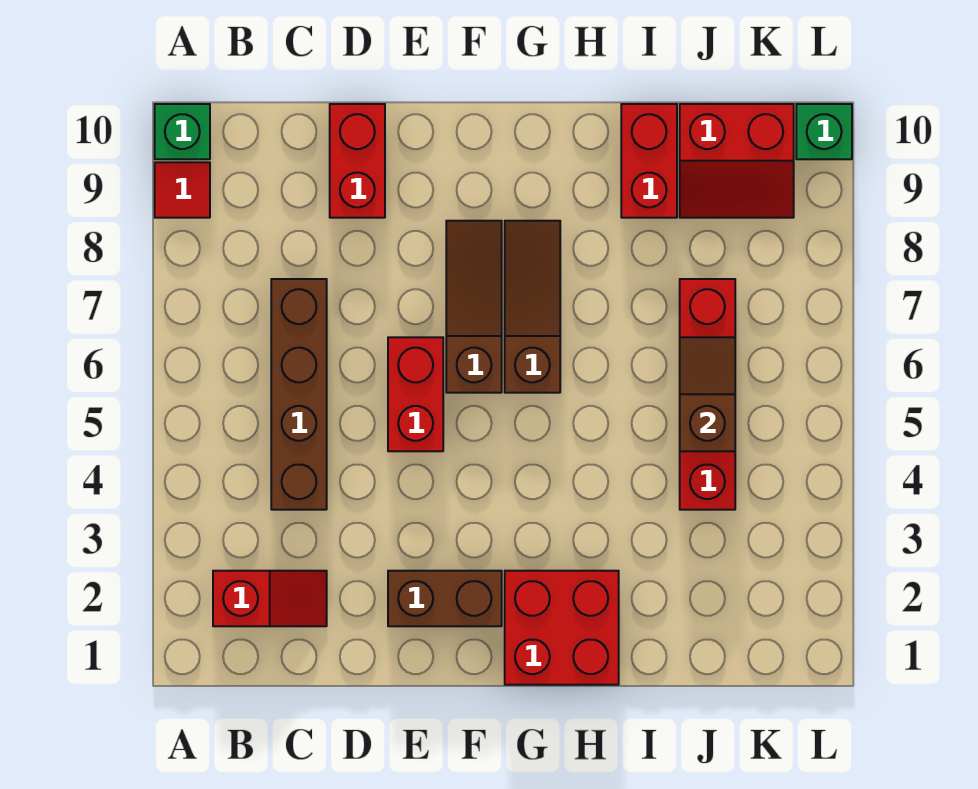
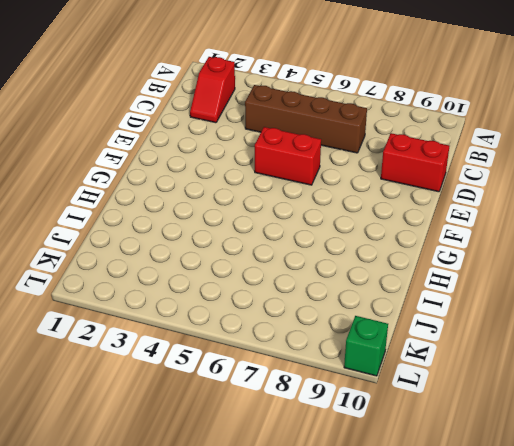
none -> red tile A9 level 1
none -> green brick A10 level 1
none -> brown brick E2:F2 level 1

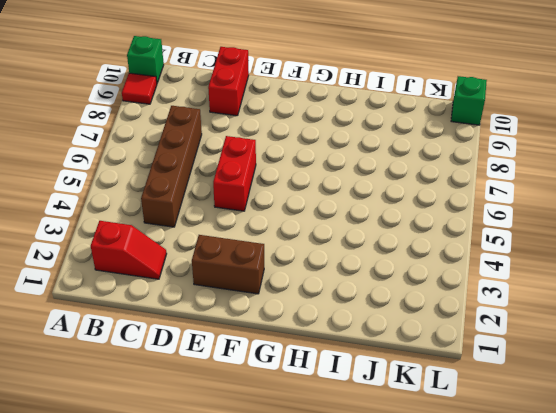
none -> brown slope F6:F8 level 1 top 6
none -> red brick G1:H2 level 1
none -> brown slope G6:G8 level 1 top 6

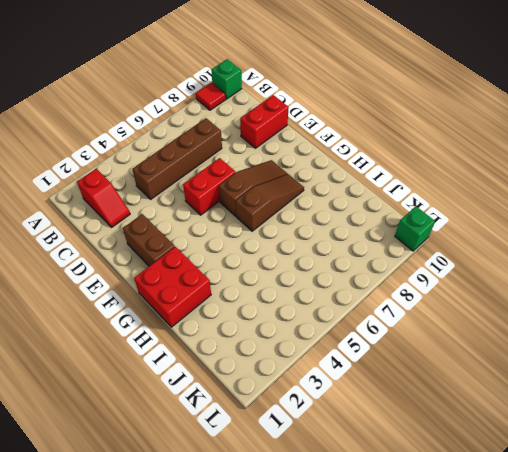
none -> red brick I9:I10 level 1
none -> red brick J4:J7 level 1
none -> red slope J9:K10 level 1 top 10

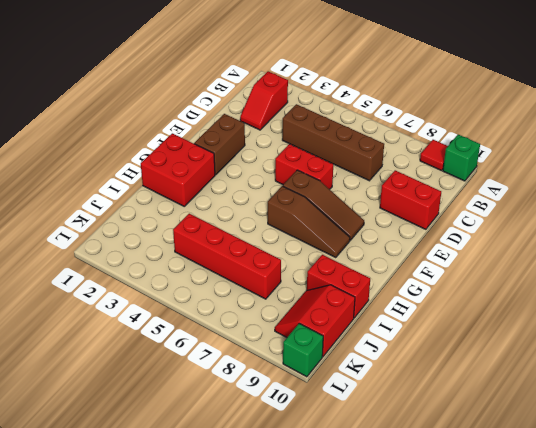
none -> brown slope J5:J6 level 2 top 5

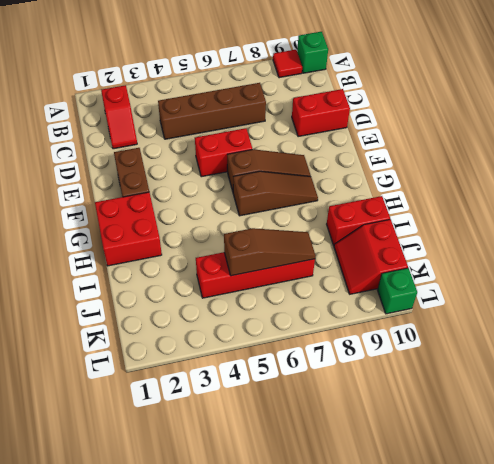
brown slope J5:J7 level 2 top 5 -> brown slope J5:J6 level 2 top 5

